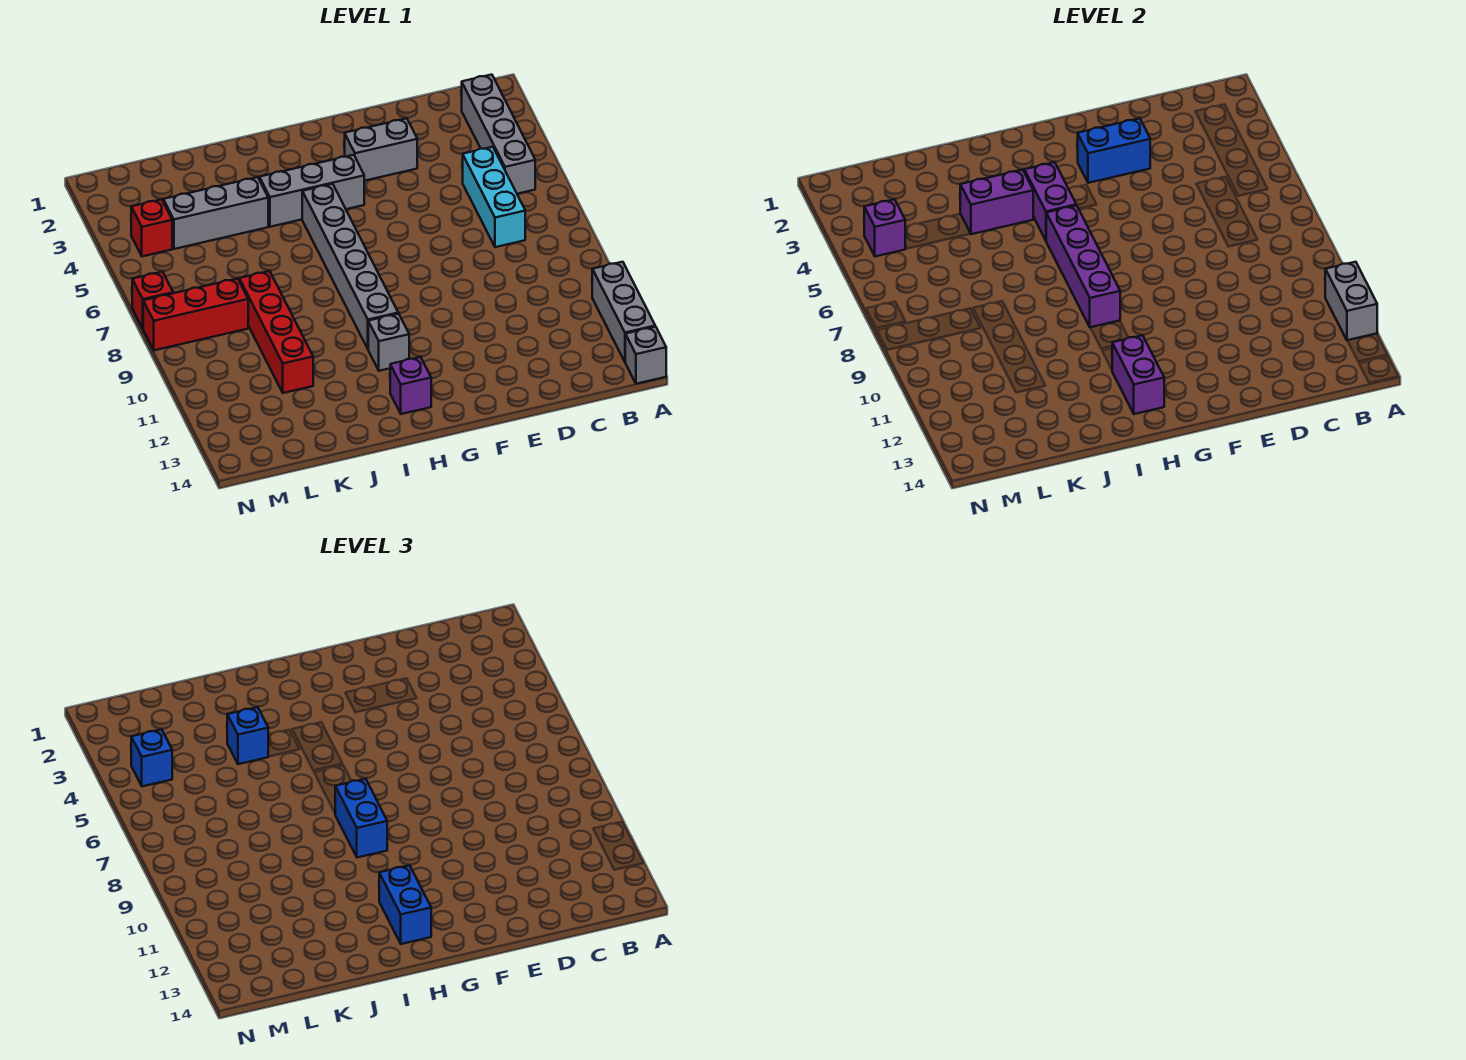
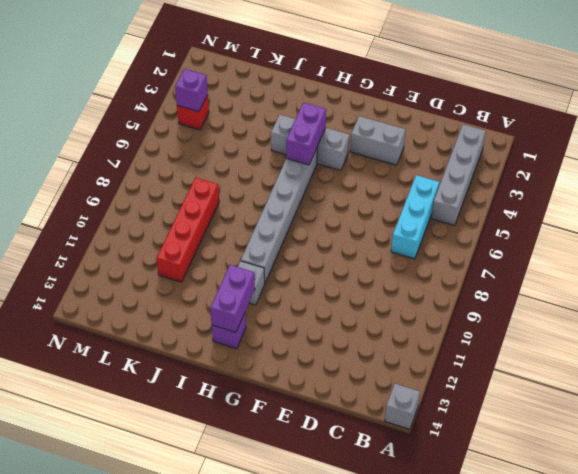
none -> grey brick A11:A13 level 1
none -> grey brick J4:L4 level 1
none -> red brick L8:N8 level 1

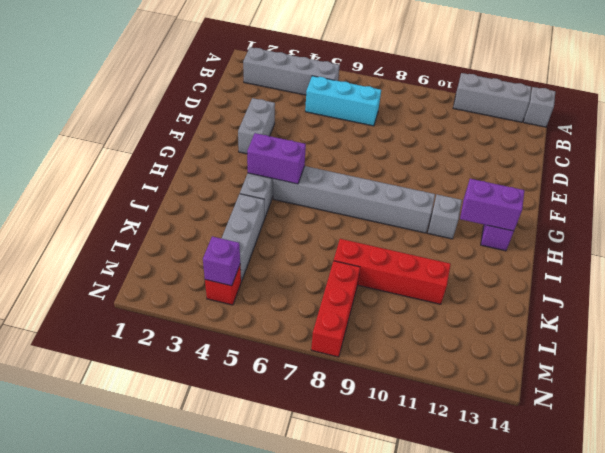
none -> red brick N7 level 1
none -> grey brick A11:A12 level 2
none -> blue brick E3:F3 level 2

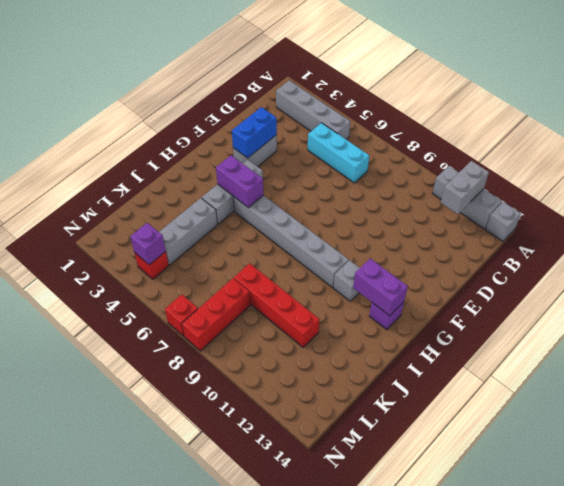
grey brick A12:B12 level 2 -> grey brick A11:A12 level 2
none -> purple brick H6:H9 level 2
none -> purple brick I4:J4 level 2
none -> blue brick H8:H9 level 3

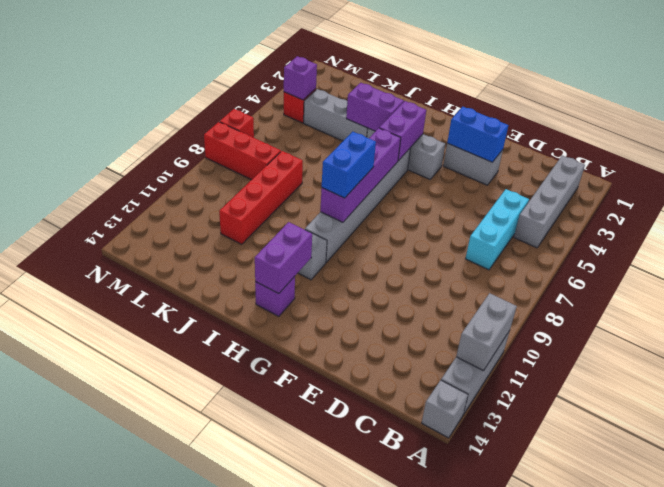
none -> blue brick H12:H13 level 3
none -> blue brick J4 level 3
none -> blue brick M4 level 3

